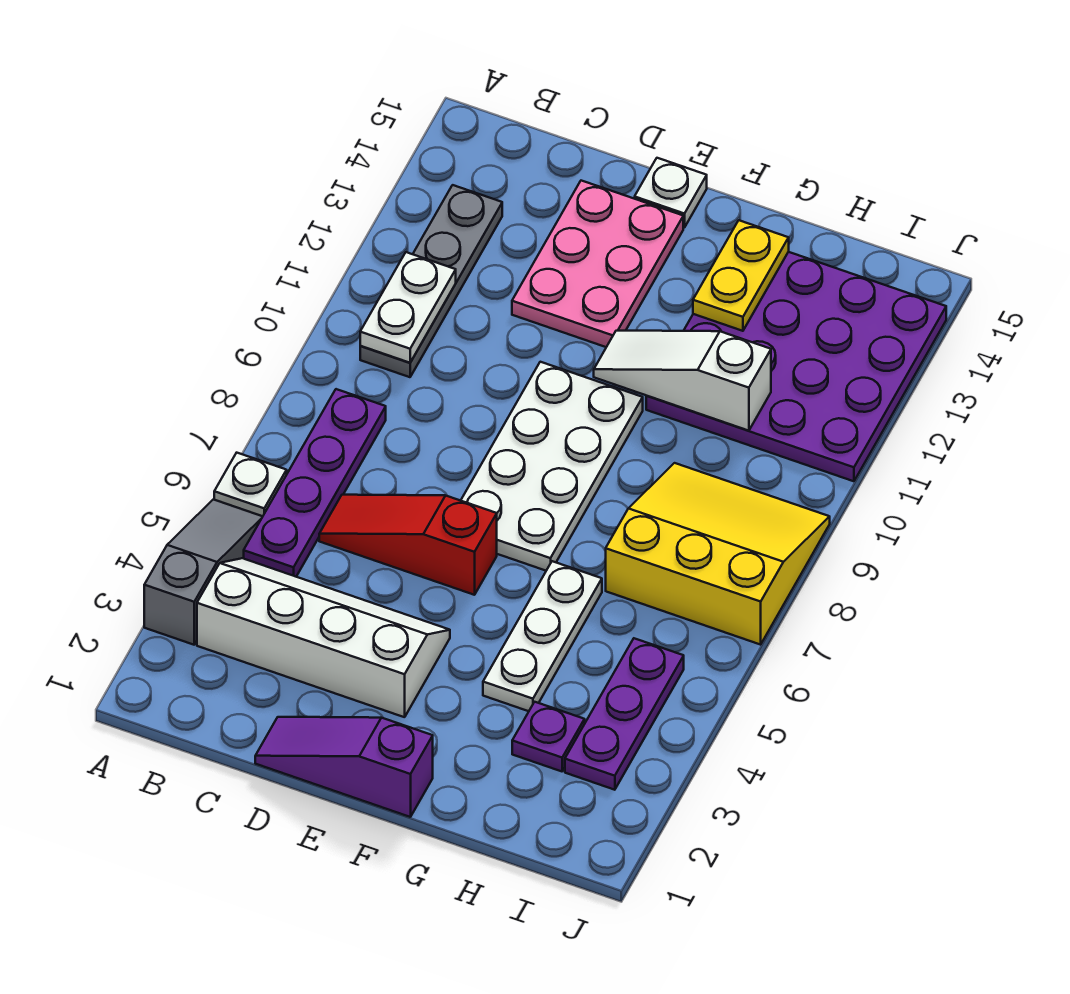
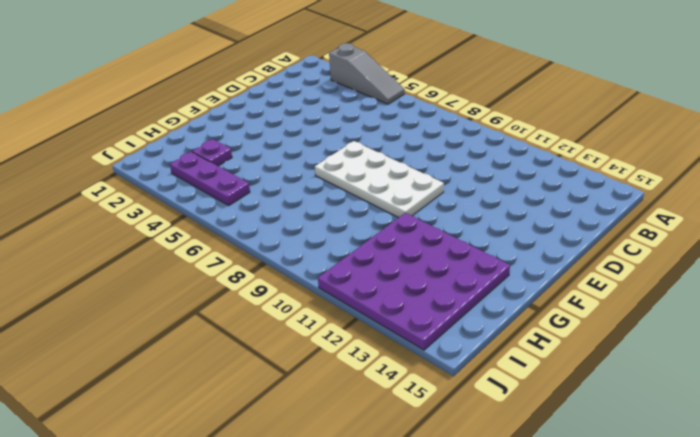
none -> white plate A6 level 1
none -> white slope B3:E4 level 1 top 3
none -> purple plate B5:B8 level 1

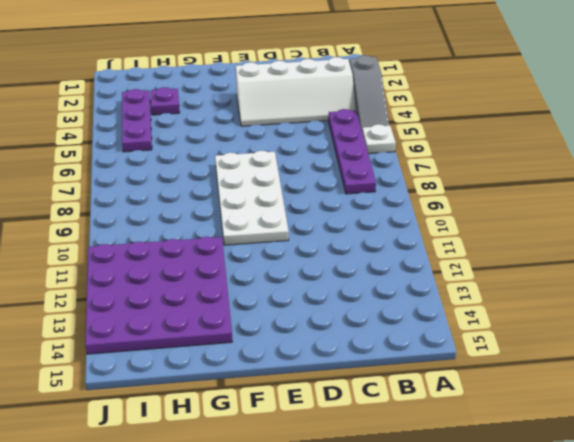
none -> grey plate B10:B13 level 1
none -> red slope C6:E6 level 1 top E
none -> purple slope D1:F1 level 1 top F

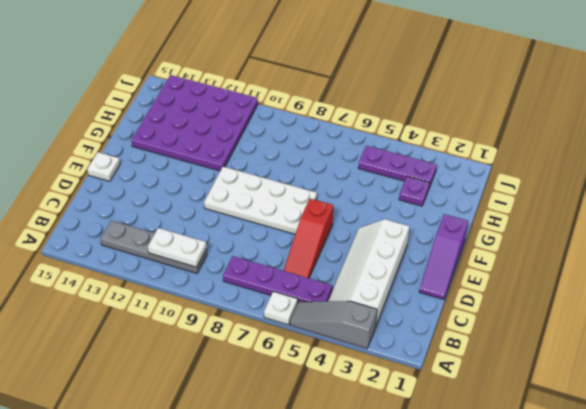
none -> pink plate D12:E14 level 1
none -> white plate G4:G6 level 1
none -> yellow slope H7:J9 level 1 top 7

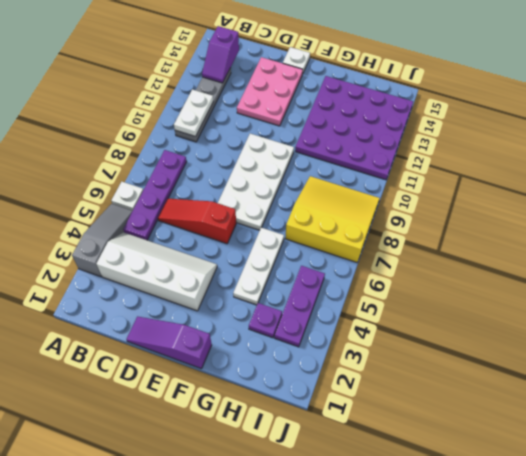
purple slope B13:B14 level 2 top 14 -> none
none -> white slope F11:H11 level 2 top H
none -> yellow plate G13:G14 level 2

